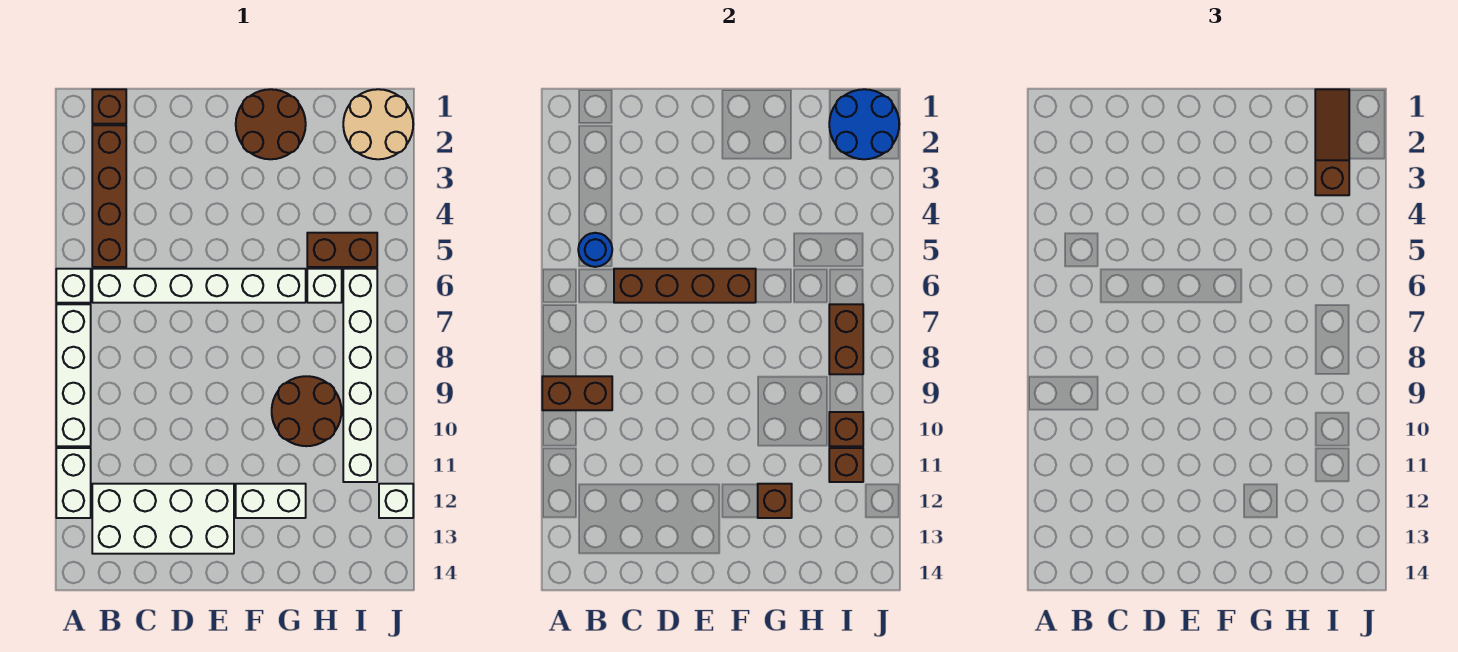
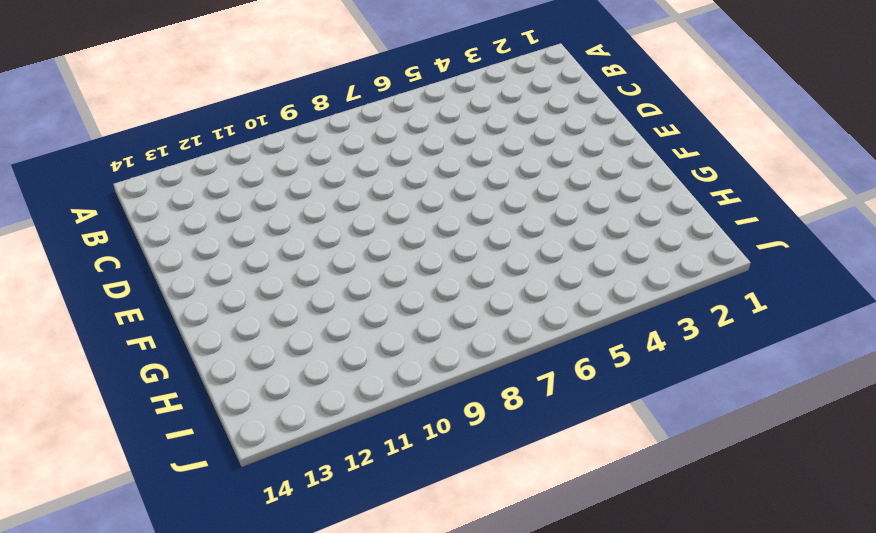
none -> white brick A6 level 1
none -> white brick A7:A10 level 1
none -> white brick A11:A12 level 1

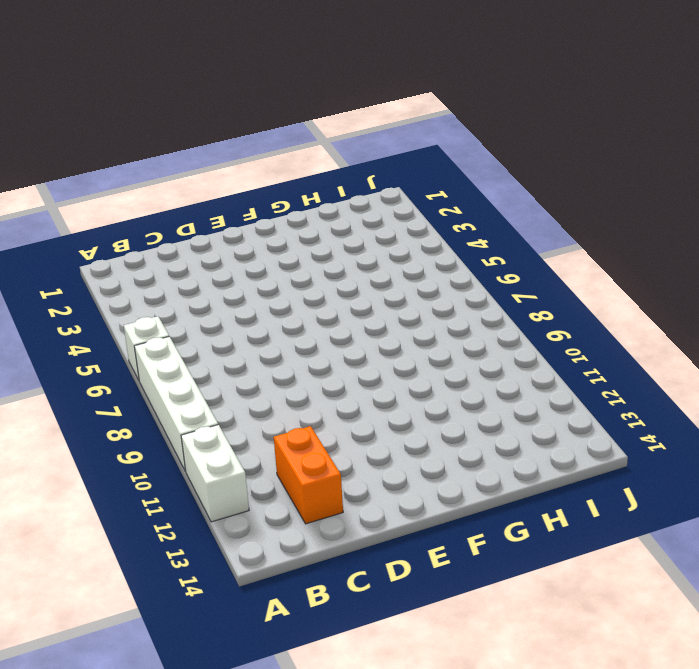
orange brick C12:C13 level 1 -> white brick B12:E13 level 1
none -> brown brick B1 level 1
none -> brown brick B2:B5 level 1
none -> white brick B6:G6 level 1

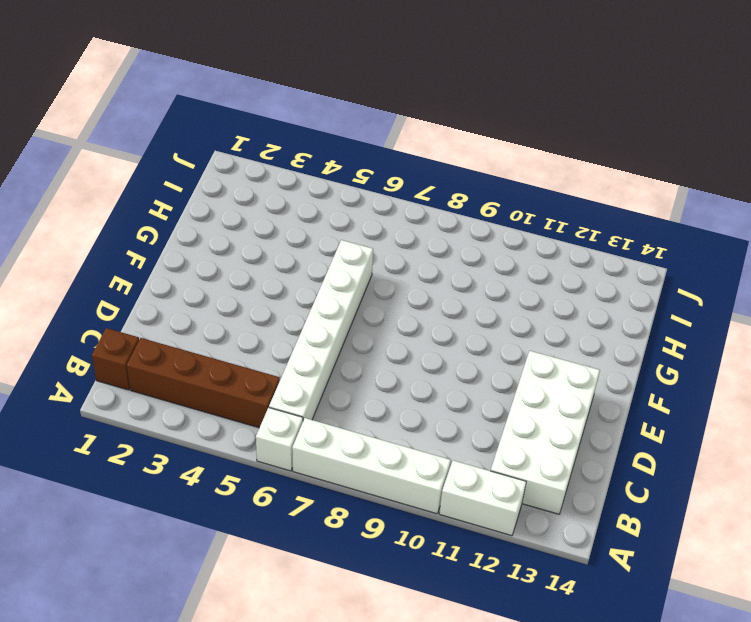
none -> brown round brick F1:G2 level 1
none -> white brick F12:G12 level 1
none -> brown round brick G9:H10 level 1

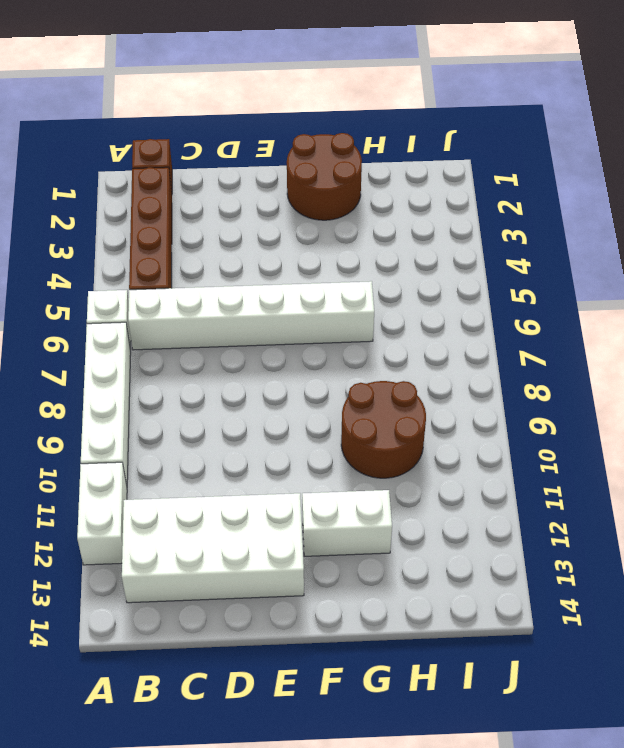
none -> brown brick H5:I5 level 1
none -> white brick H6 level 1
none -> tan round brick I1:J2 level 1

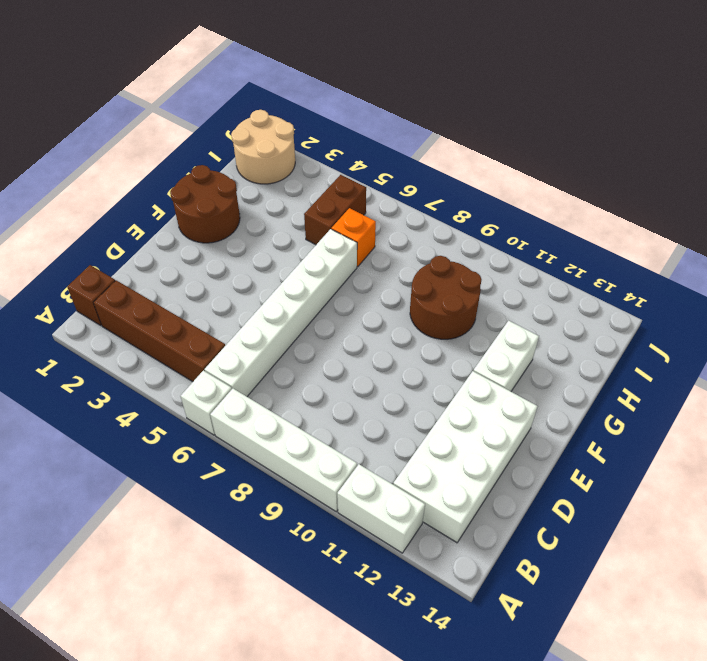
orange brick H6 level 1 -> white brick H6 level 1
none -> white brick I6:I11 level 1
none -> white brick J12 level 1
none -> brown brick A9:B9 level 2

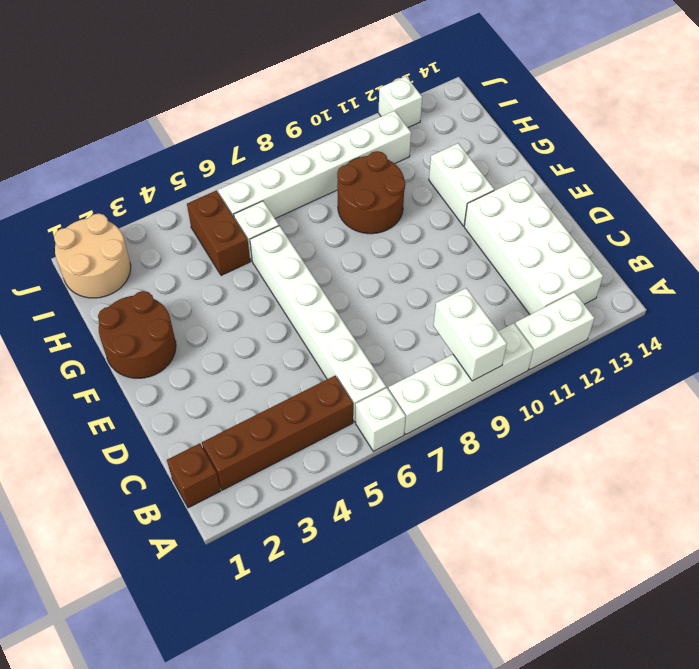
white brick A9:B9 level 2 -> brown brick A9:B9 level 2
none -> blue round brick B5 level 2
none -> brown brick C6:F6 level 2
none -> brown brick G12 level 2

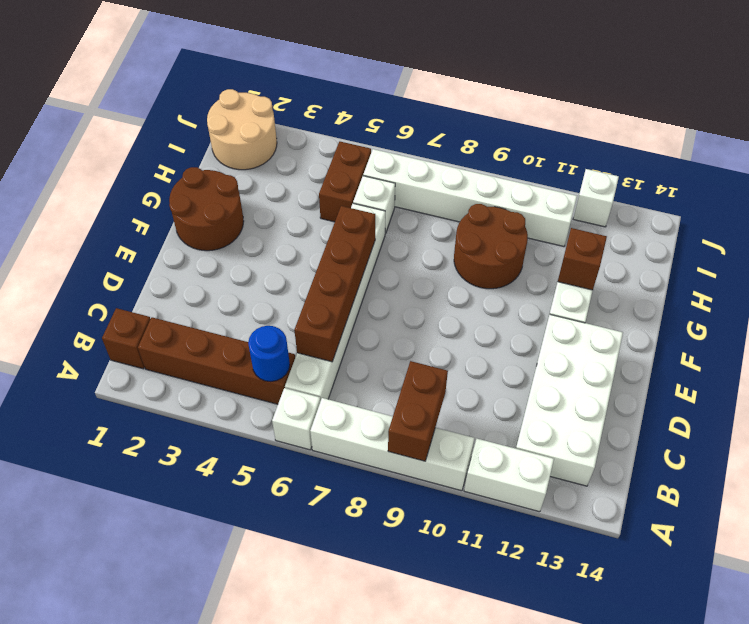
none -> blue round brick I1:J2 level 2
none -> brown brick I7:I8 level 2
none -> brown brick I10 level 2

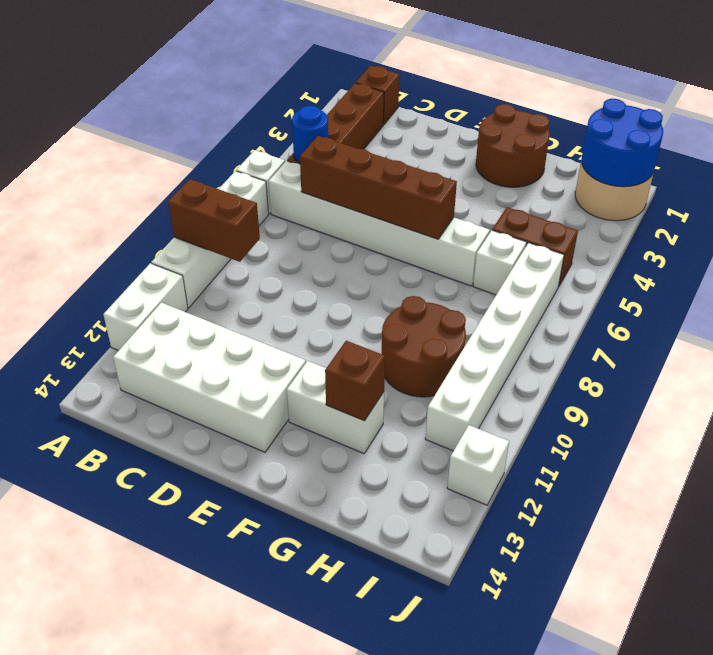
none -> brown brick I7:I8 level 2
none -> brown brick I10 level 2
none -> brown brick I11 level 2

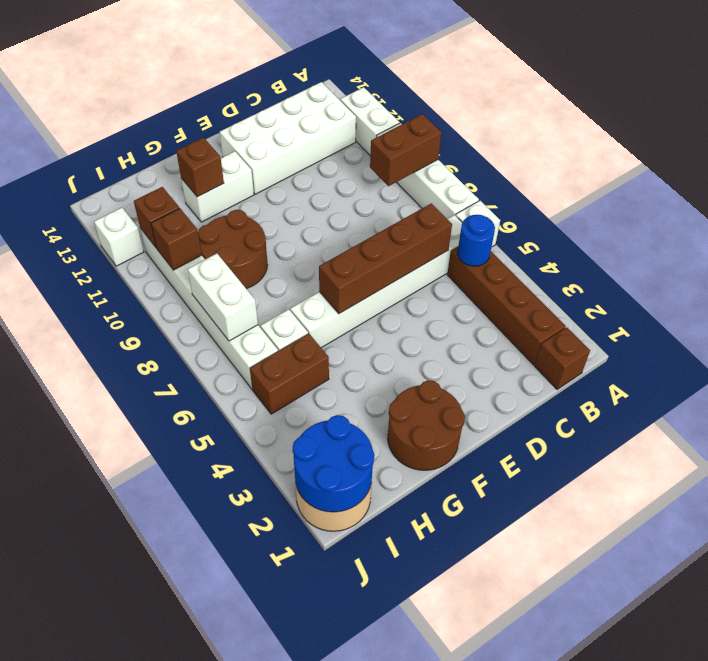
white brick I7:I8 level 2 -> brown brick I7:I8 level 2
none -> brown slope I1:I3 level 3 top 3

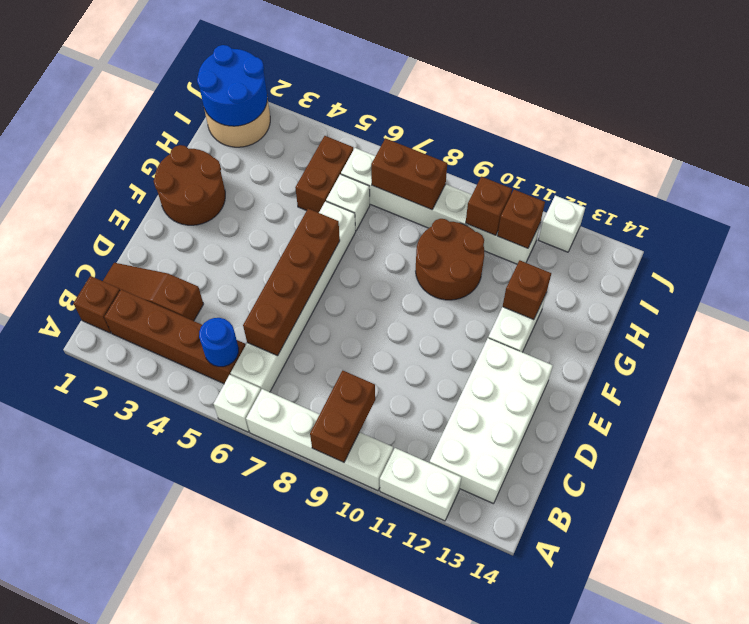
brown slope C1:C3 level 1 top 3 -> brown slope I1:I3 level 3 top 3

